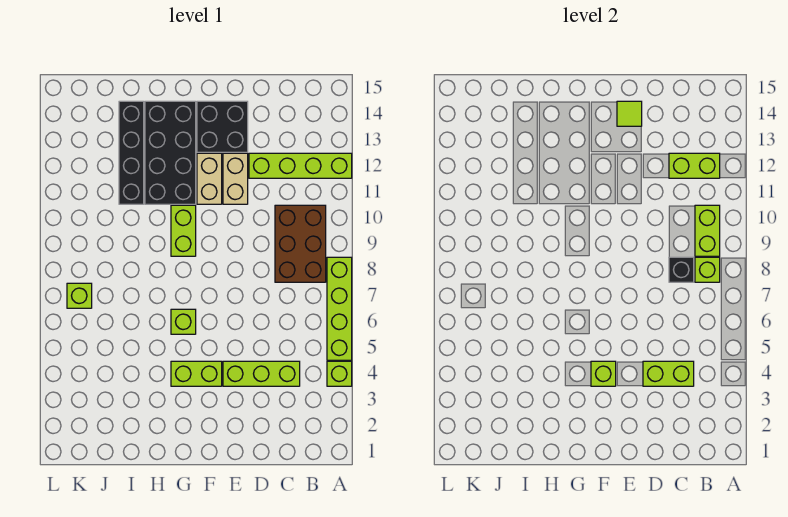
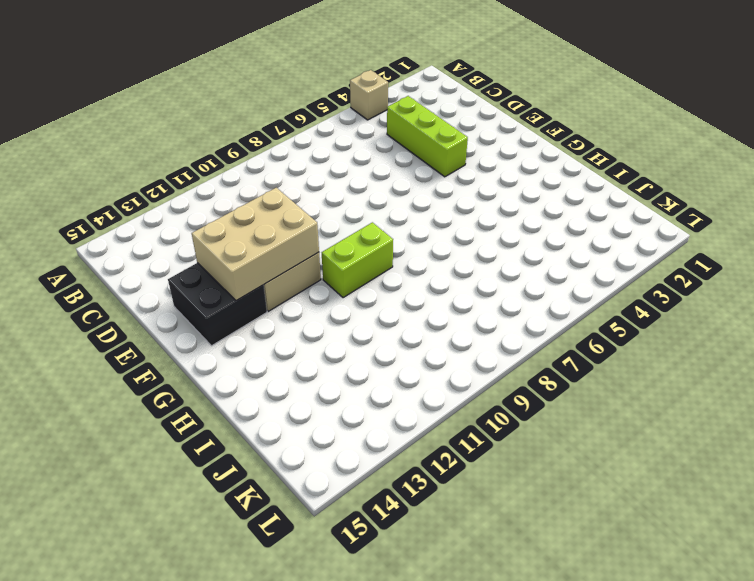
tan brick A4 level 1 -> lime brick A4 level 1
tan brick E11:F13 level 2 -> none
none -> lime brick A5:A8 level 1
none -> lime brick A12:D12 level 1
none -> brown brick B8:C10 level 1

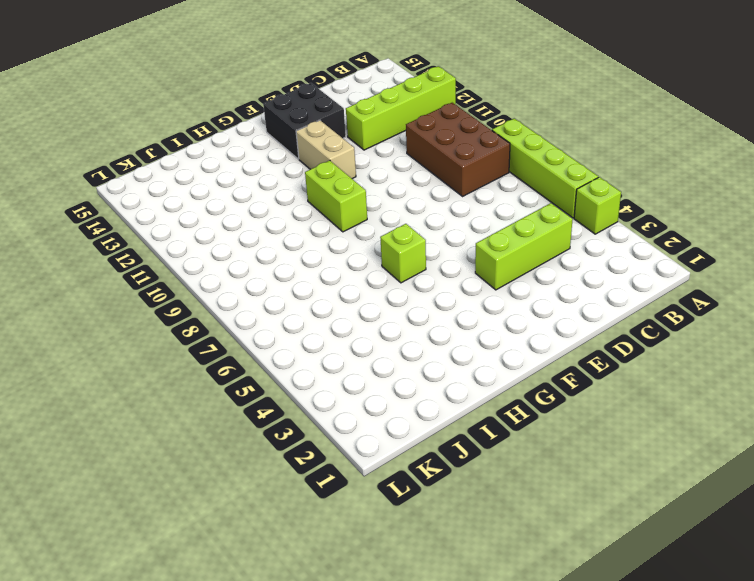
none -> tan brick E11:E12 level 1
none -> lime brick F4:G4 level 1
none -> black brick G11:H14 level 1

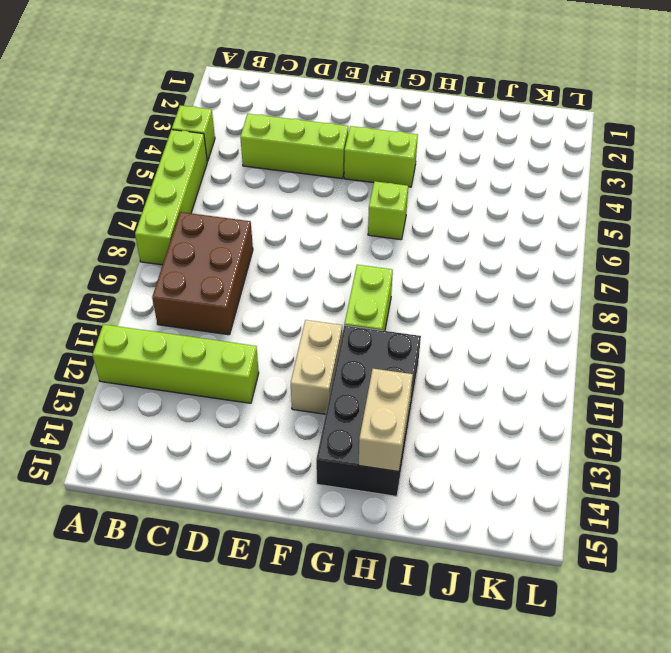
tan brick H13:H14 level 2 -> tan brick E11:E12 level 1
none -> black brick E13:F14 level 1
none -> black brick I11:I14 level 1
none -> lime brick K7 level 1

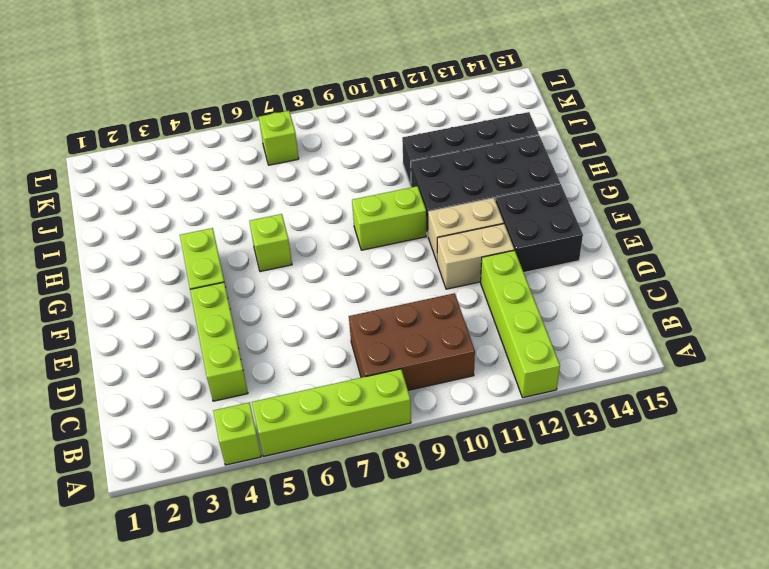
none -> lime brick B8 level 2
none -> lime brick B9:B10 level 2
none -> lime brick B12:C12 level 2

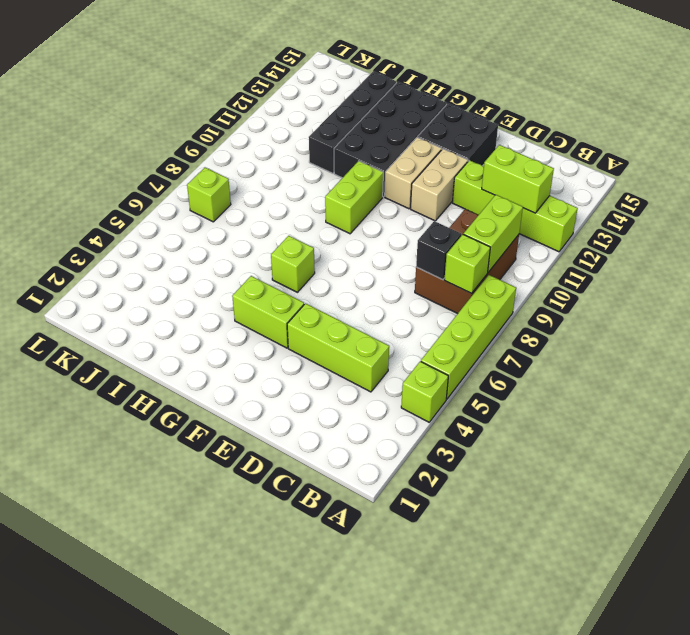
none -> lime brick C4:D4 level 2
none -> lime tile E14 level 2
none -> lime brick F4 level 2

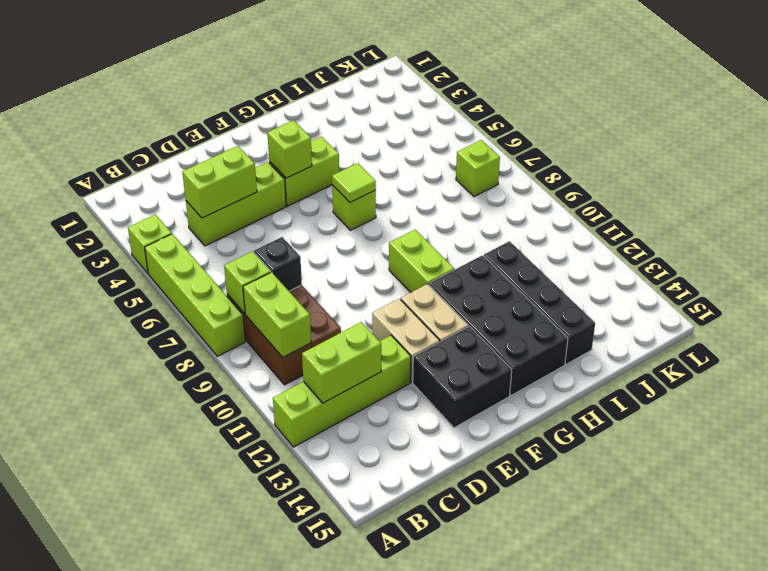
lime tile G6 level 2 -> lime tile E14 level 2

